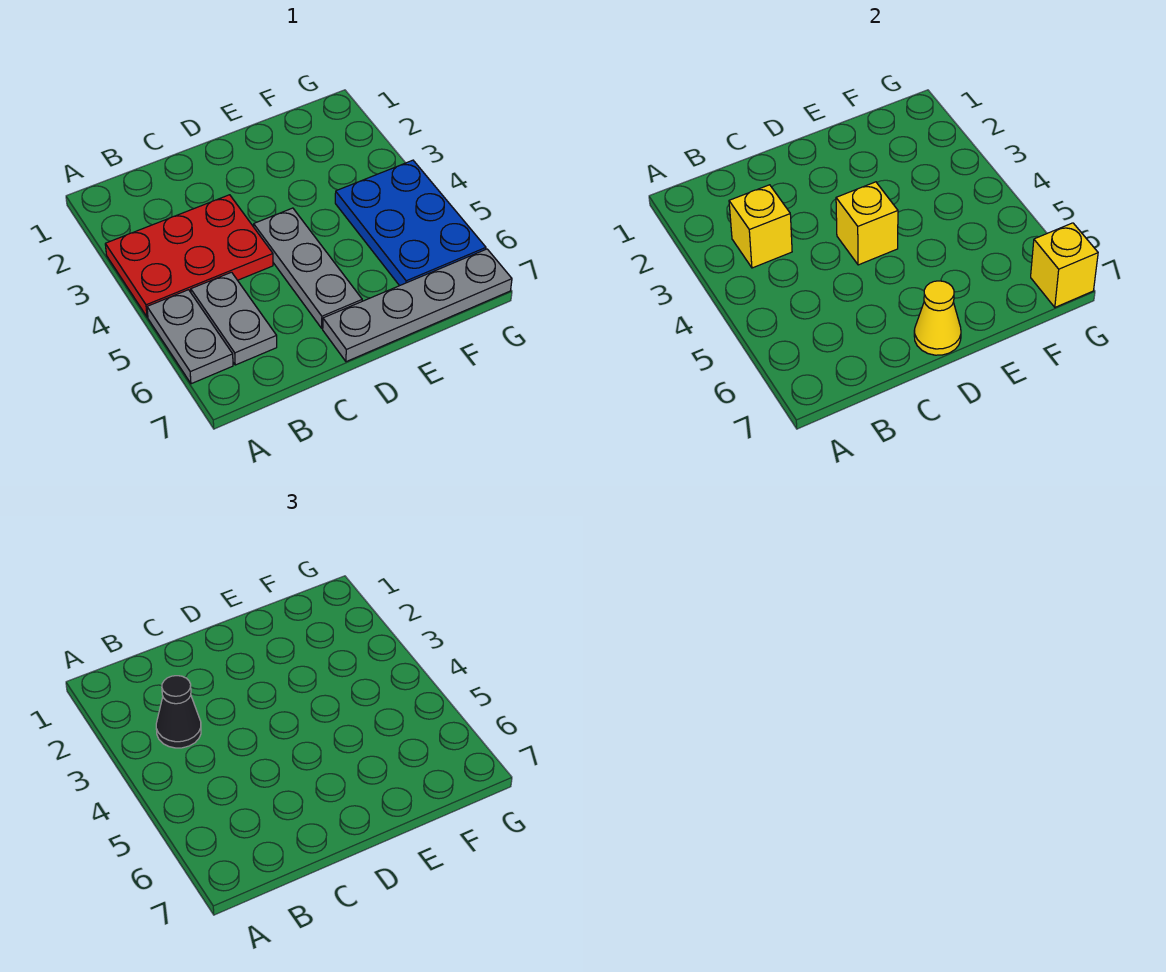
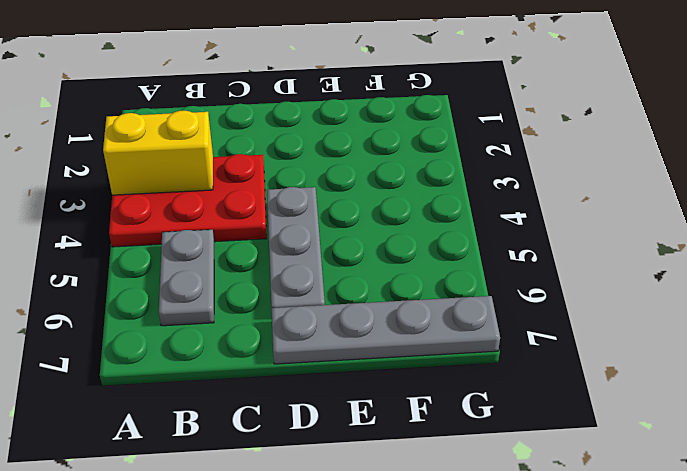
yellow brick A3:B3 level 2 -> yellow brick B3 level 2
none -> grey plate A5:A6 level 1
none -> blue plate F4:G6 level 1

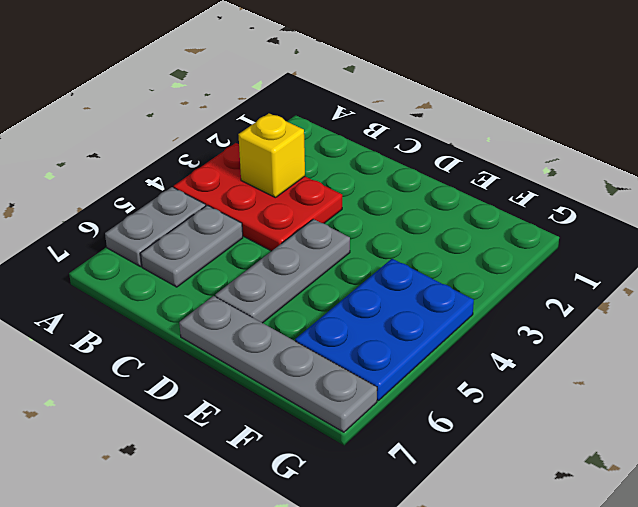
none -> yellow brick D4 level 2
none -> yellow cone D7 level 2

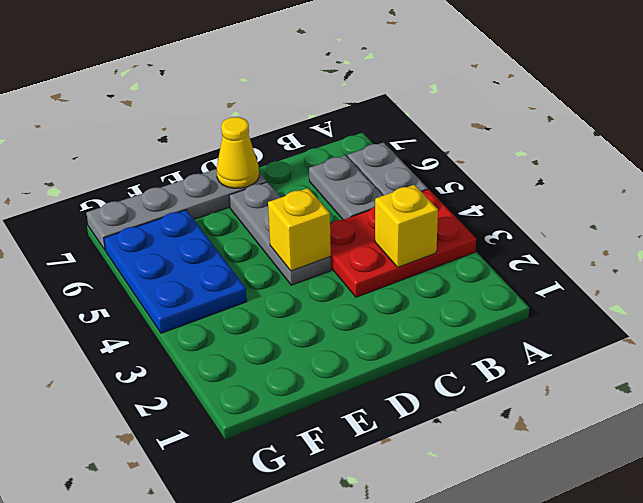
none -> yellow brick G7 level 2
none -> black cone B3 level 3

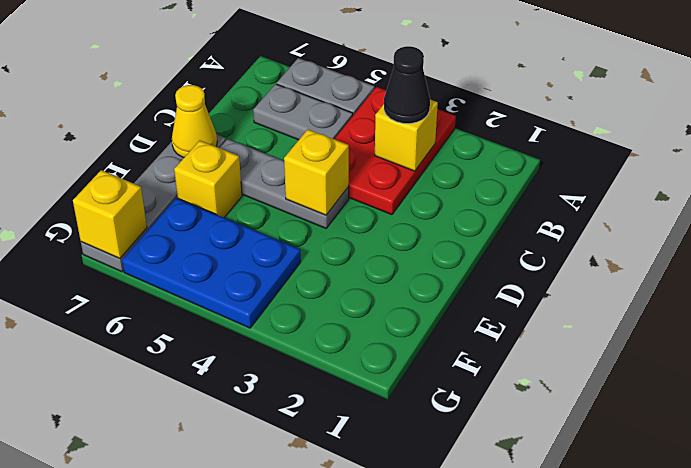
yellow brick E6 level 1 -> none

